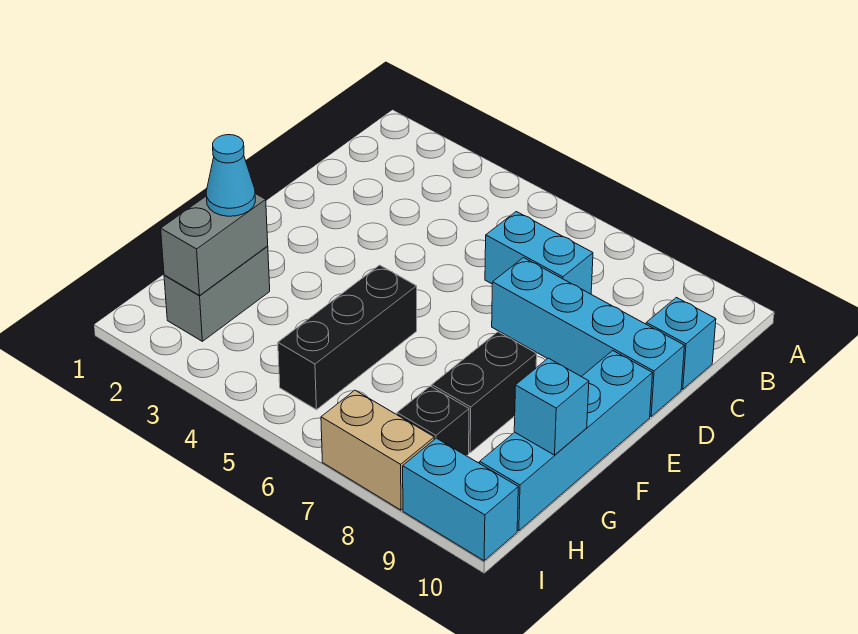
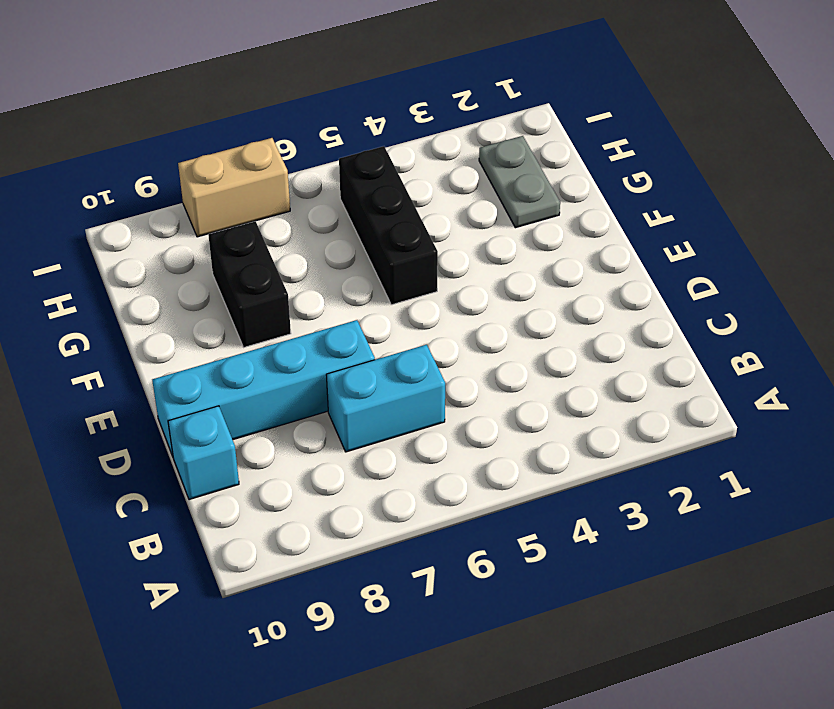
grey plate G2:H2 level 1 -> grey brick G2:H2 level 1
none -> cyan brick E10:H10 level 1
none -> black brick H8 level 1
none -> cyan brick I9:I10 level 1

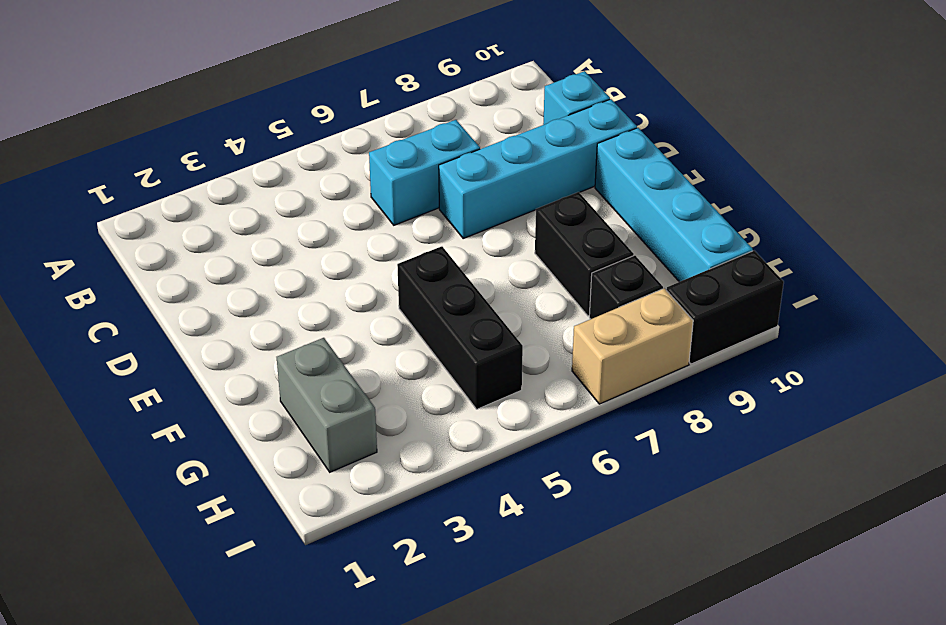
black brick I9:I10 level 1 -> cyan brick I9:I10 level 1
none -> grey brick G2:H2 level 2
none -> cyan brick G10 level 2
none -> cyan cone G2 level 3

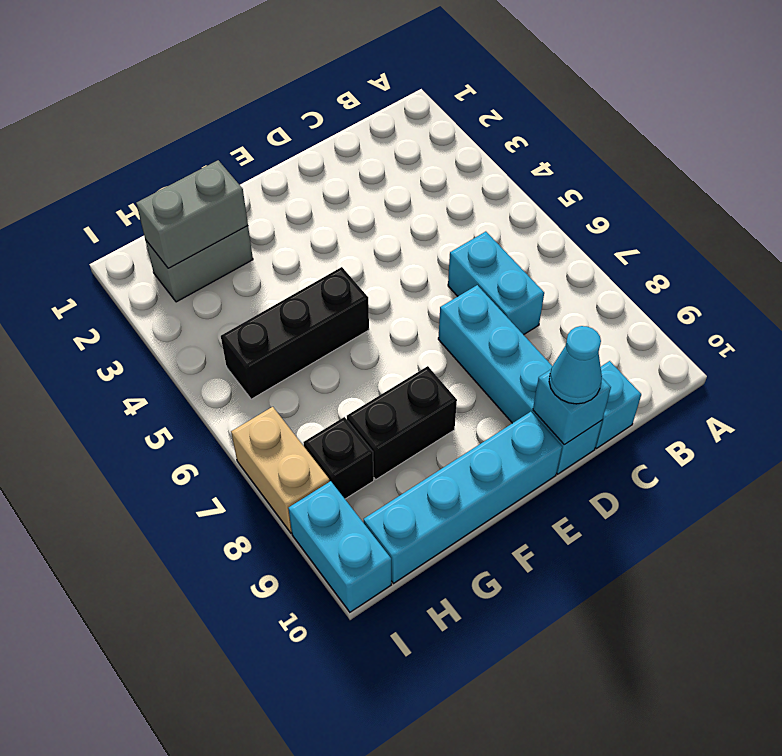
cyan brick D10 level 2 -> cyan brick G10 level 2
cyan cone D10 level 3 -> cyan cone G2 level 3

